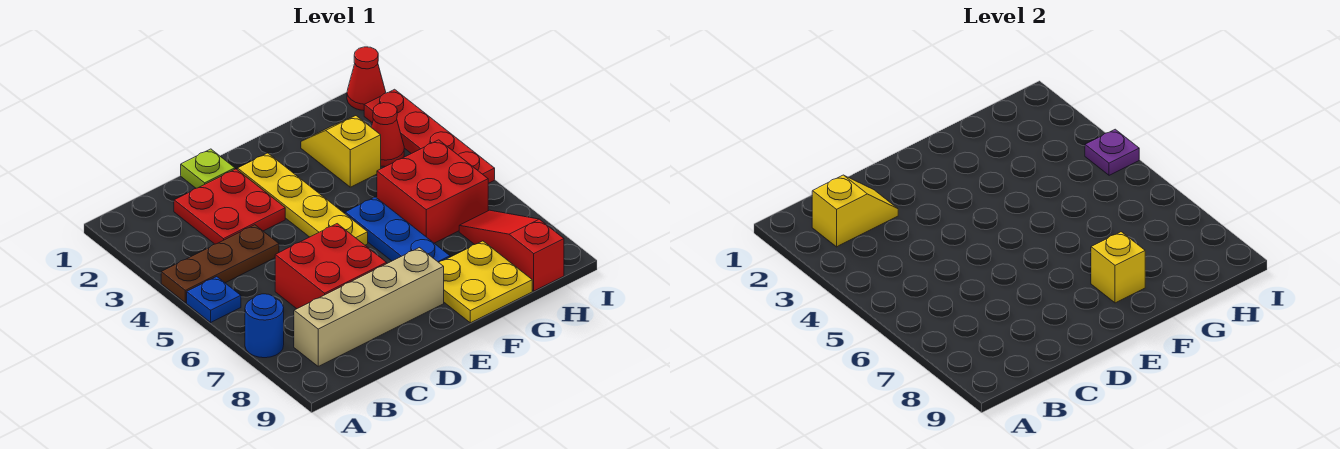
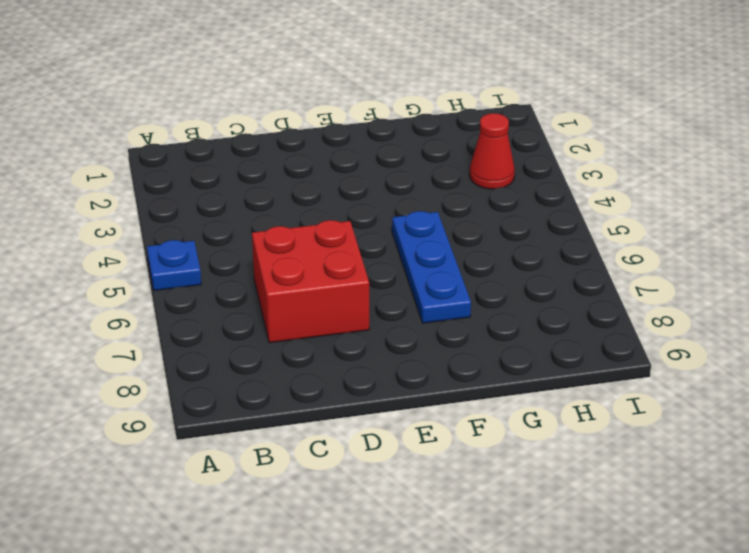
none -> brown plate A4:C4 level 1
none -> blue round brick A7 level 1
none -> tan brick B8:E8 level 1

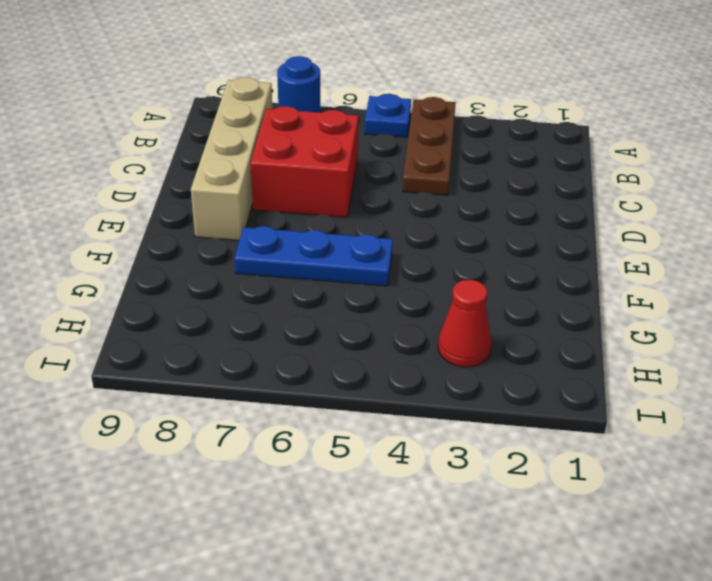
none -> red plate C2:D3 level 1
none -> lime plate D1 level 1
none -> yellow plate E2:E5 level 1

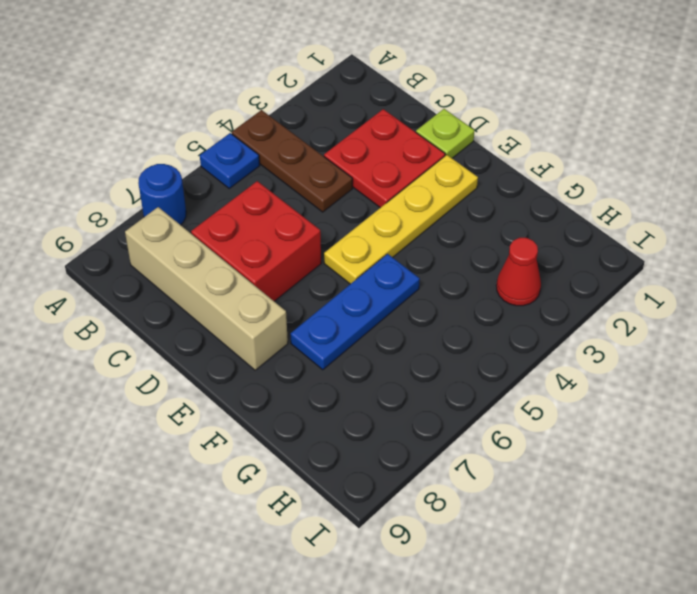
none -> yellow plate F8:G9 level 1
none -> yellow slope G2:G3 level 1 top 3
none -> red brick G5:H6 level 1

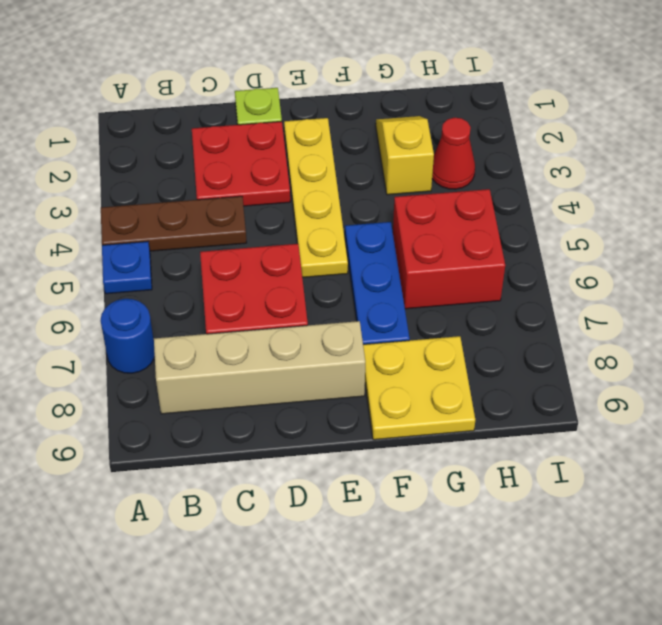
none -> red slope H7:H9 level 1 top 9
none -> red cone I1 level 1
none -> red plate I2:I5 level 1

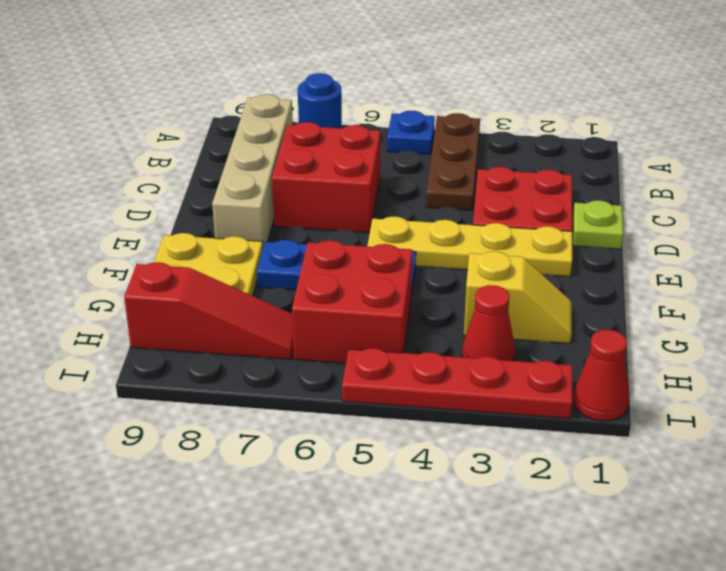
none -> yellow slope B2:C2 level 2 top B
none -> yellow brick F8 level 2
none -> purple plate I4 level 2

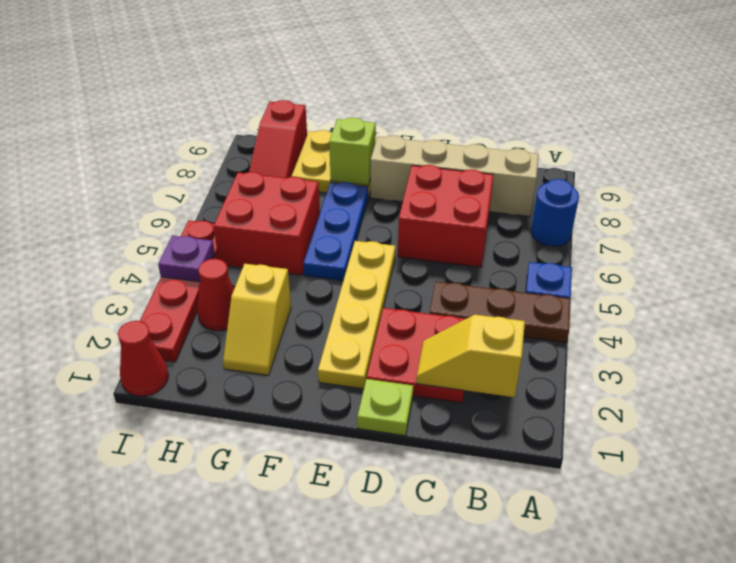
lime brick F8 level 2 -> yellow brick F8 level 2

